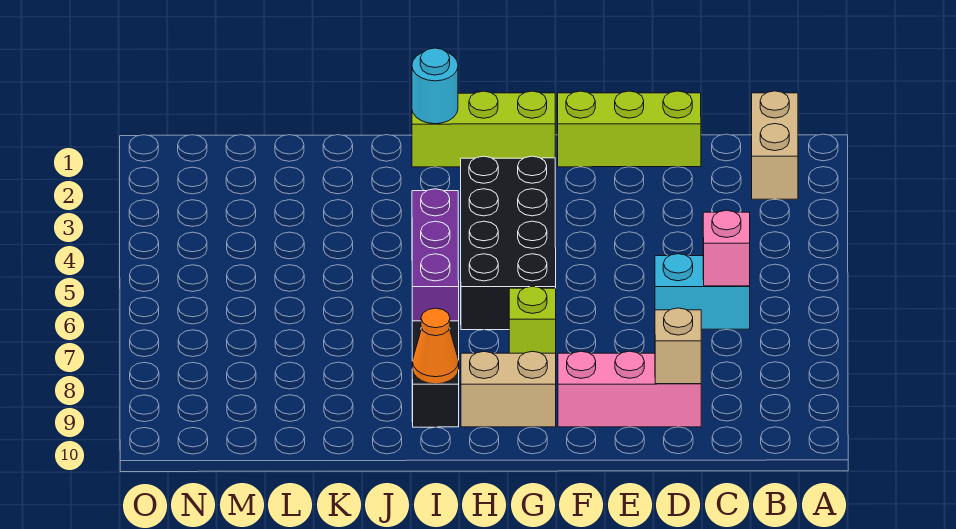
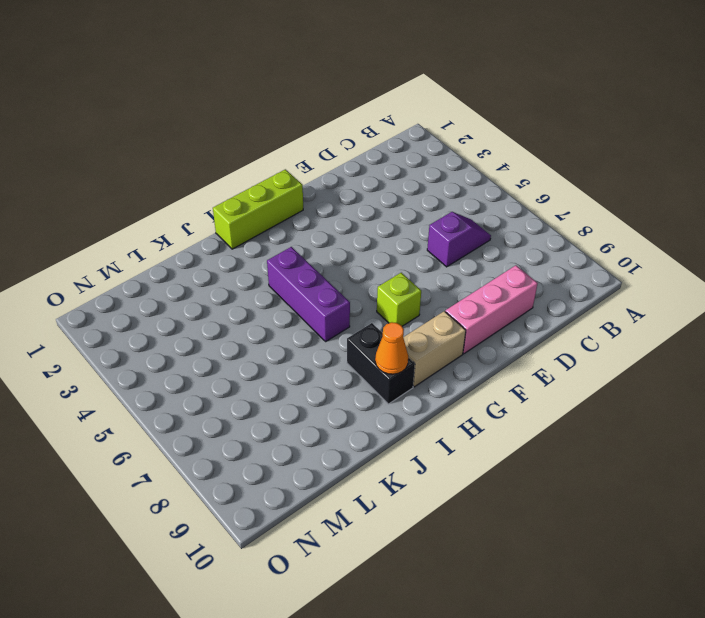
purple slope C6:D6 level 1 top D -> cyan brick C6:D6 level 1
none -> tan brick B1:B2 level 1
none -> lime brick D1:F1 level 1
none -> black brick G3:H6 level 1

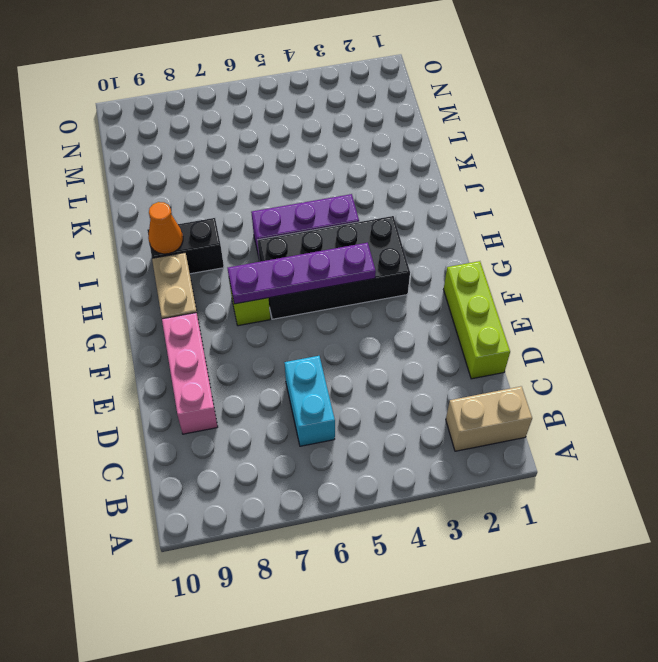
purple plate G4:G7 level 2 -> none
none -> lime brick G1:I1 level 1
none -> pink brick C6 level 2
none -> tan brick D9 level 2

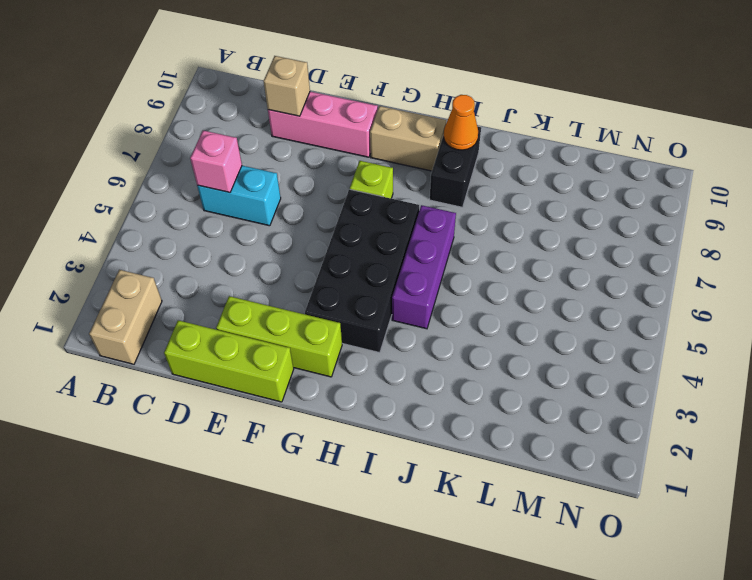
lime brick E2:G2 level 1 -> lime brick G1:I1 level 1
none -> cyan round brick I1 level 2

